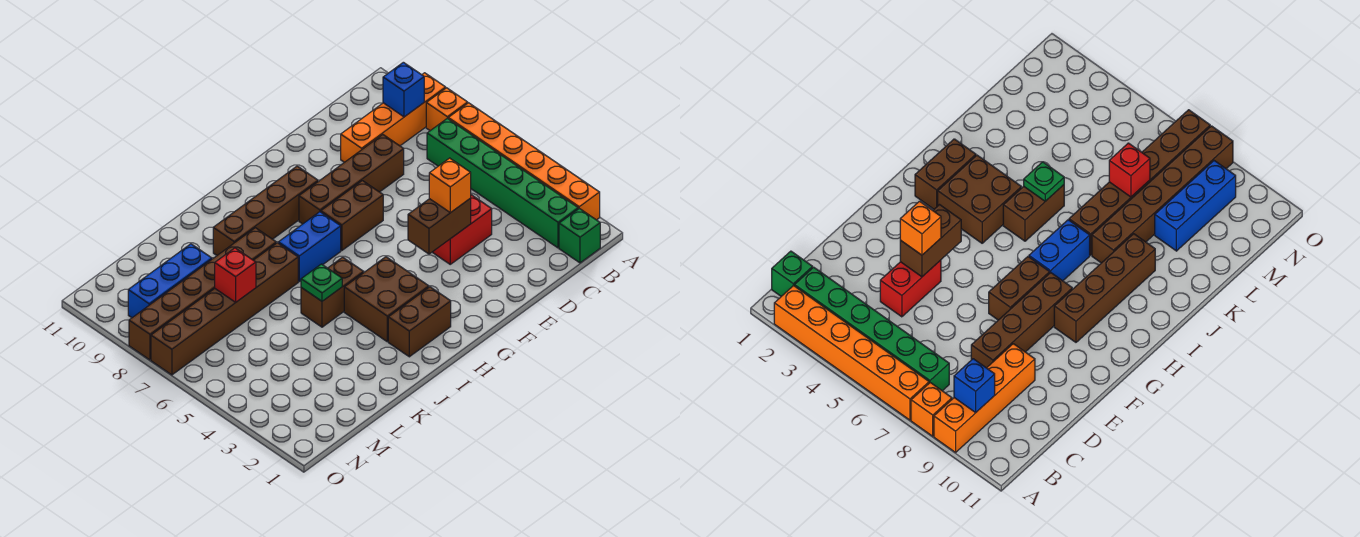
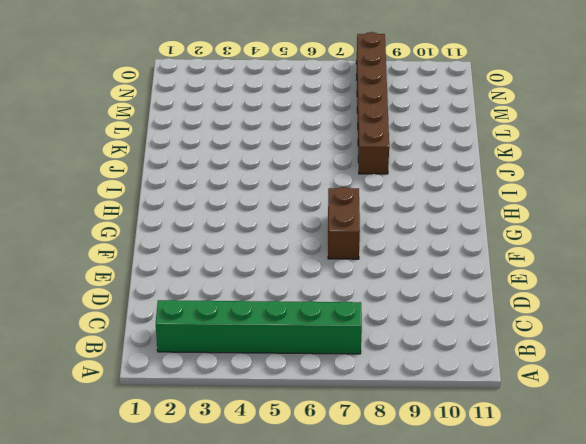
none -> orange brick A2:A7 level 1
none -> orange brick A8 level 1
none -> orange brick A9:D9 level 1

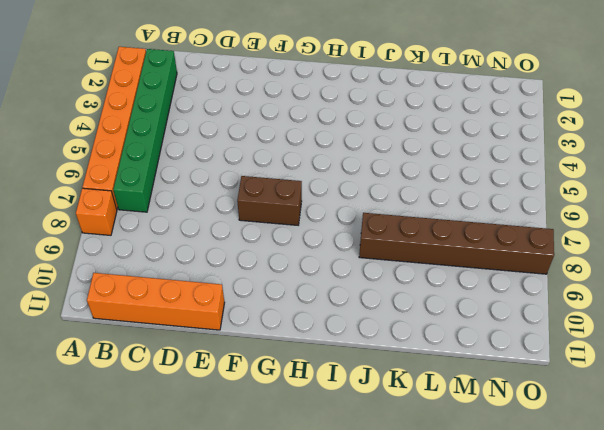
orange brick B11:E11 level 1 -> orange brick A9:D9 level 1
none -> green brick B1 level 1
none -> red brick D4:E4 level 1
none -> brown brick D8:G8 level 1

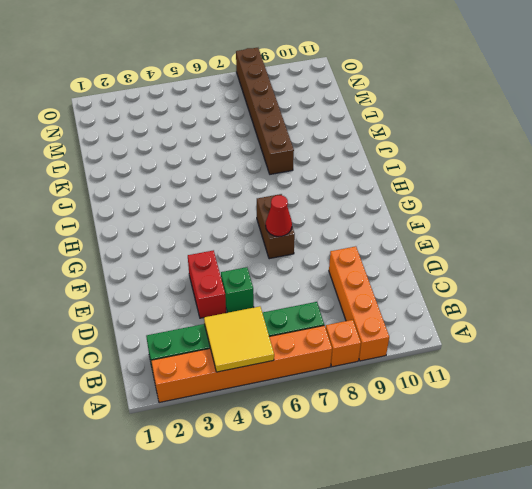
yellow tile A4:B5 level 2 -> none
green brick D5 level 1 -> green brick B1 level 1
red cone F7 level 2 -> none
none -> brown brick D8:G8 level 1
none -> brown brick G9:J9 level 1
none -> brown brick H2:I2 level 1

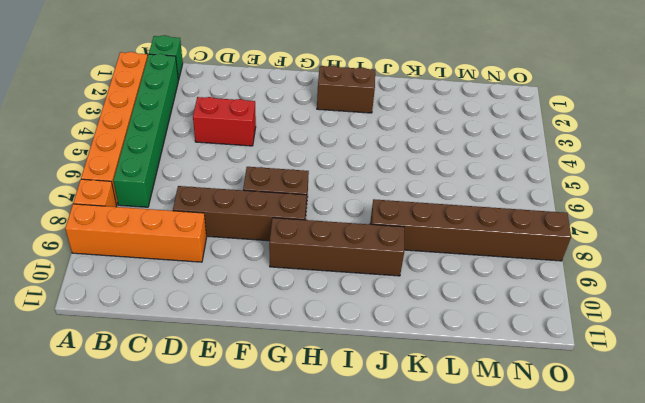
none -> brown brick H3:I4 level 1
none -> blue brick H7:I7 level 1
none -> brown brick I5:J5 level 1

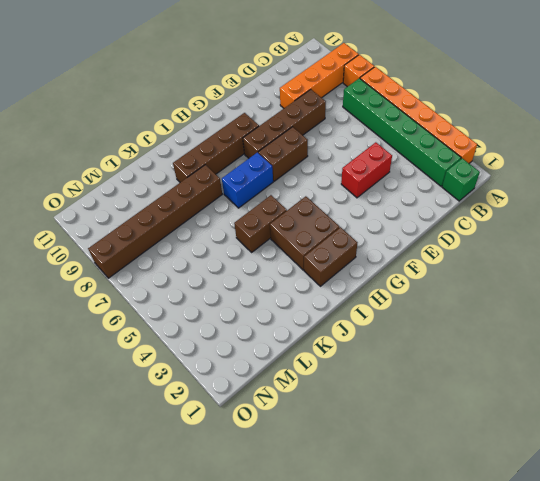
none -> brown brick J7:O7 level 1
none -> blue brick L9:N9 level 1
none -> blue brick B9 level 2

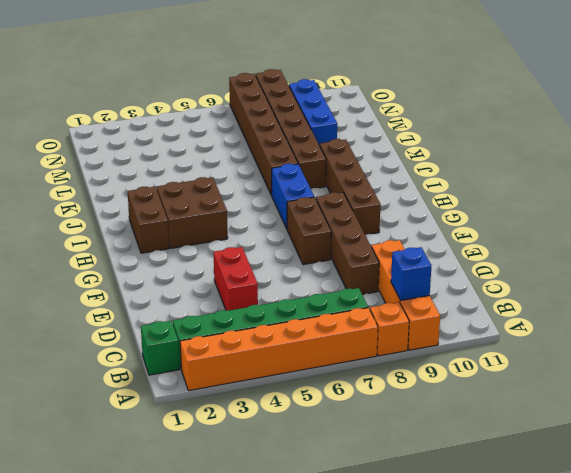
none -> brown brick I5:J5 level 1
none -> brown brick E4:F4 level 2
none -> green plate J5 level 2

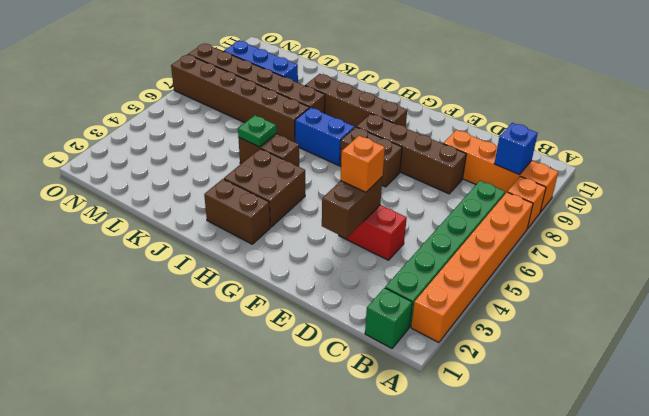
brown brick E3:E4 level 2 -> brown brick E4:F4 level 2
none -> red brick L7 level 2

